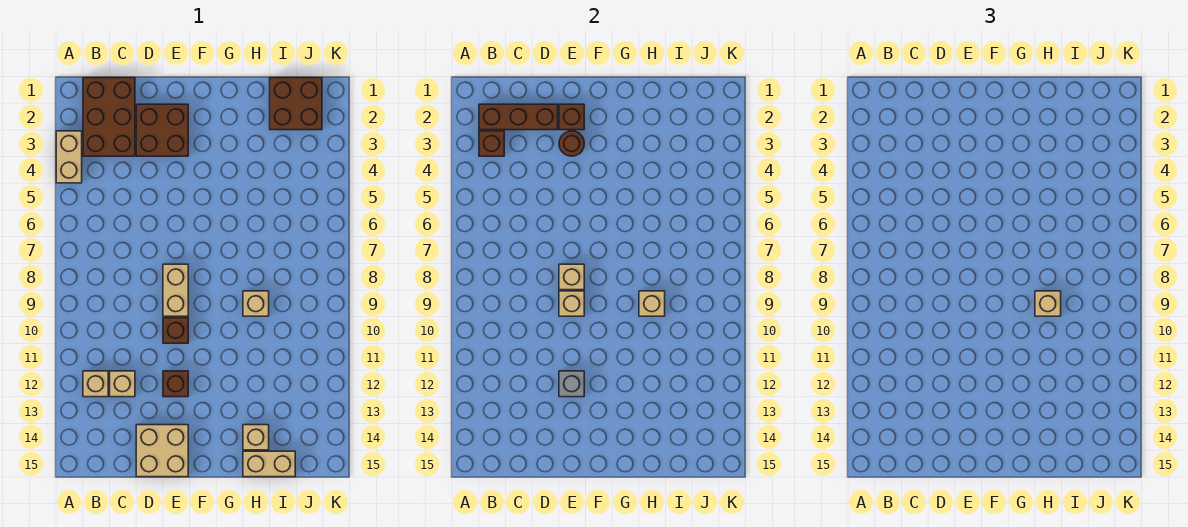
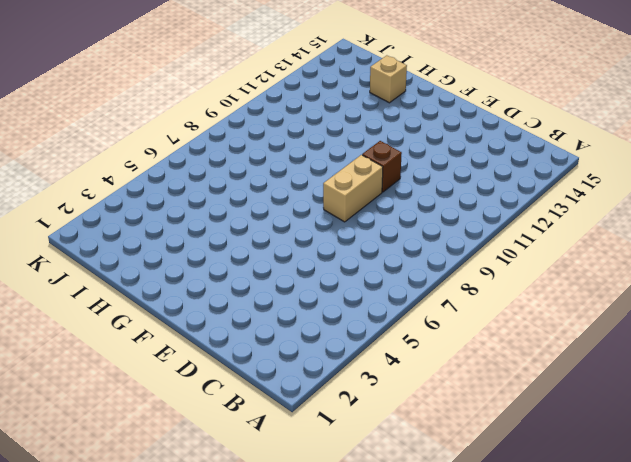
none -> tan brick A3:A4 level 1
none -> brown brick B1:C3 level 1
none -> tan brick B12 level 1

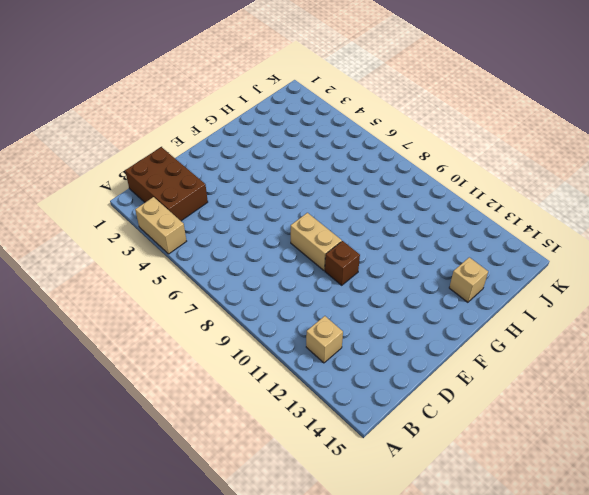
none -> tan brick C12 level 1
none -> brown brick D2:E3 level 1
none -> tan brick D14:E15 level 1

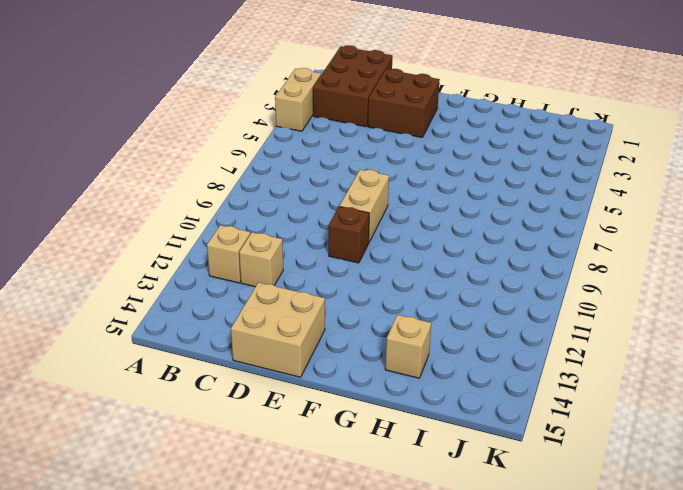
none -> brown brick E12 level 1
none -> tan brick H9 level 1
none -> tan brick H15:I15 level 1

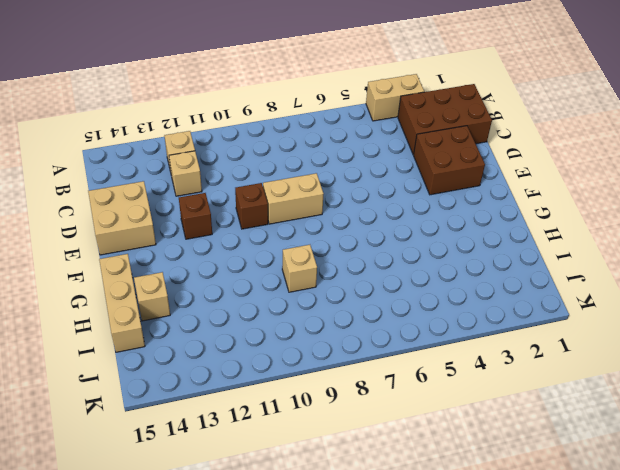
tan brick G15:I15 level 1 -> tan brick H15:I15 level 1
none -> brown brick I1:J2 level 1
none -> brown brick B2:D2 level 2
none -> brown brick B3 level 2

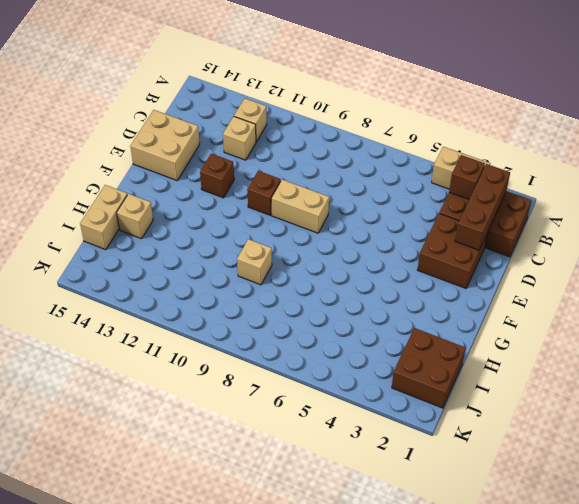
none -> brown brick E2 level 2
none -> brown round brick E3 level 2
none -> tan brick E8 level 2

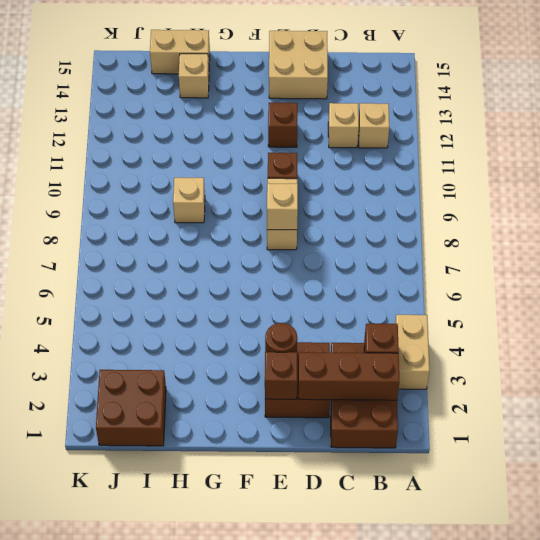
none -> tan brick E9 level 2
none -> grey brick E12 level 2
none -> tan brick H9 level 2

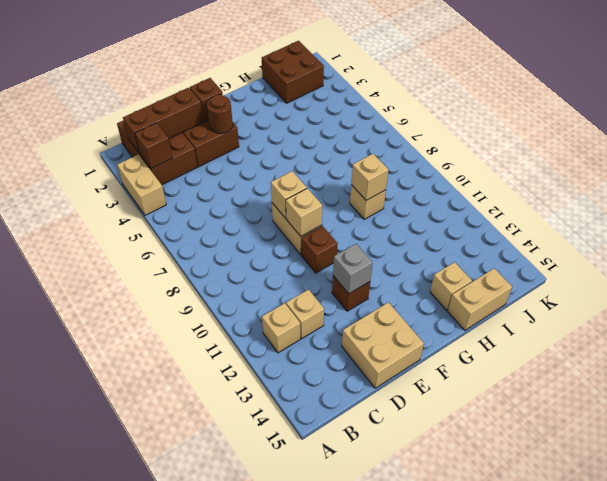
none -> tan brick H9 level 3

